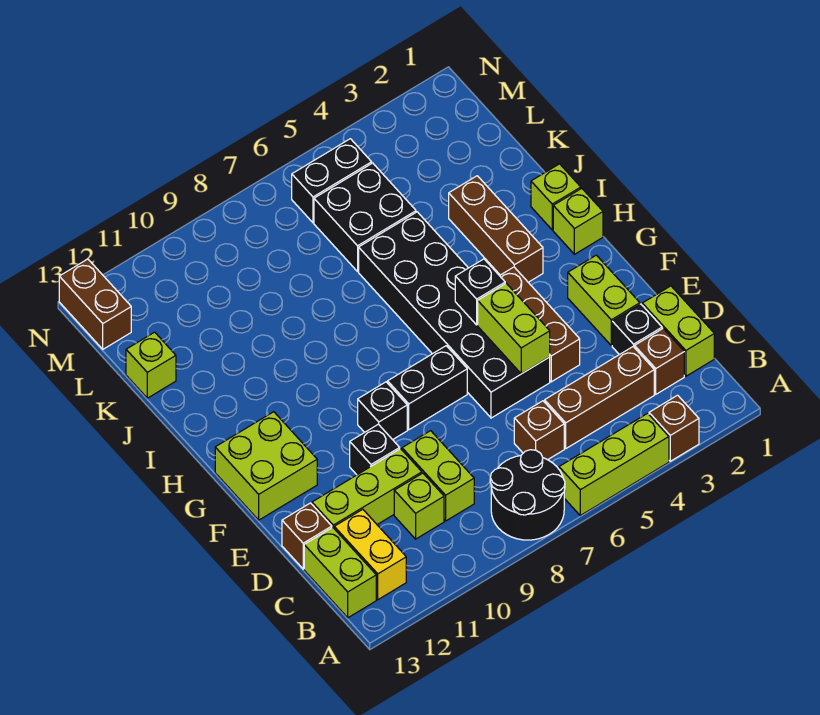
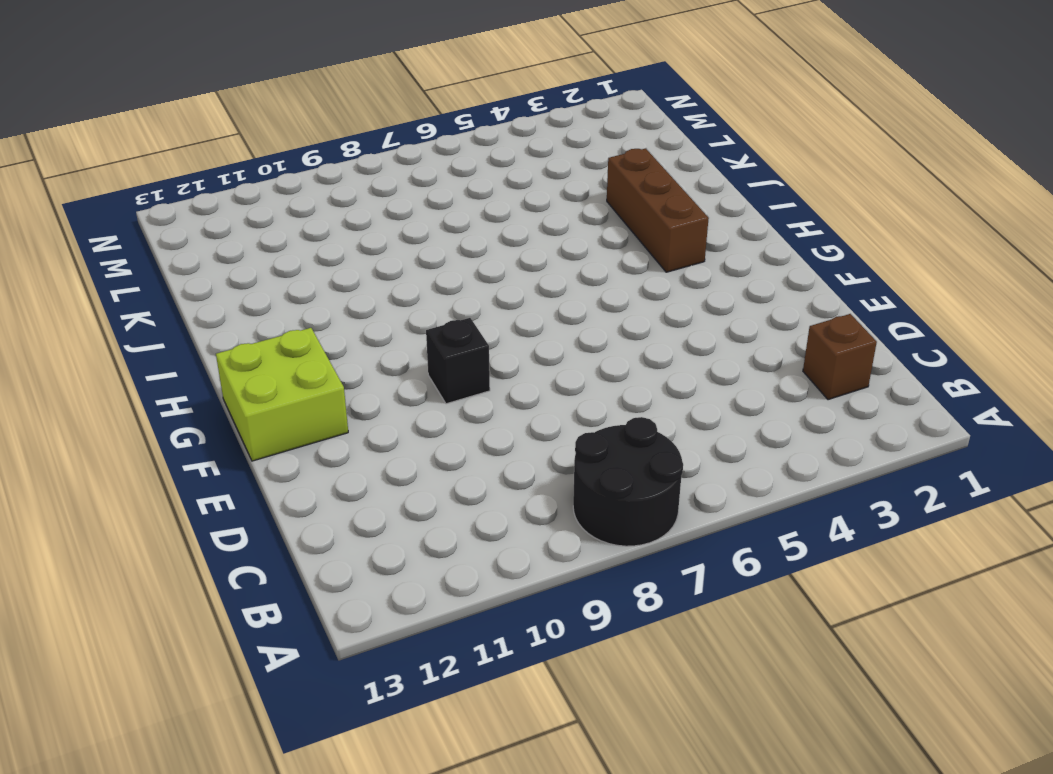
none -> brown brick A3 level 1
none -> lime brick A4:A6 level 1
none -> yellow brick B12:C12 level 1
none -> lime brick B13:C13 level 1

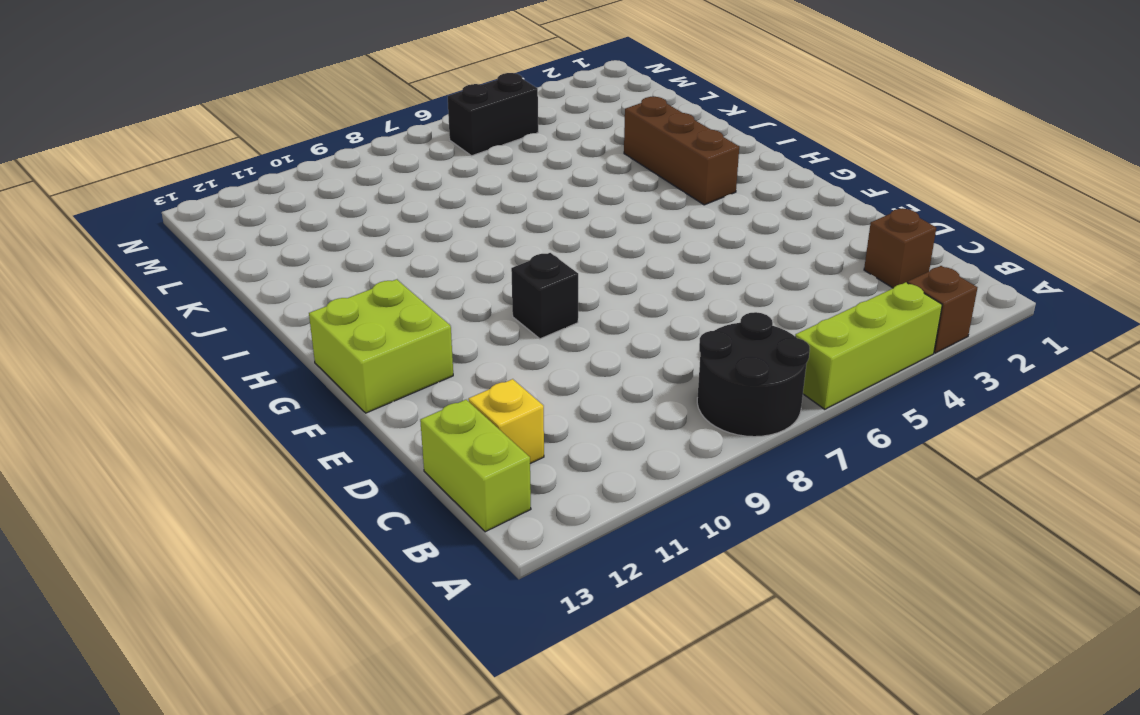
yellow brick C12 level 1 -> yellow brick B12:C12 level 1
none -> lime brick C1:D1 level 1
none -> brown brick C3:C5 level 1
none -> brown brick C6 level 1
none -> lime brick C9:D9 level 1

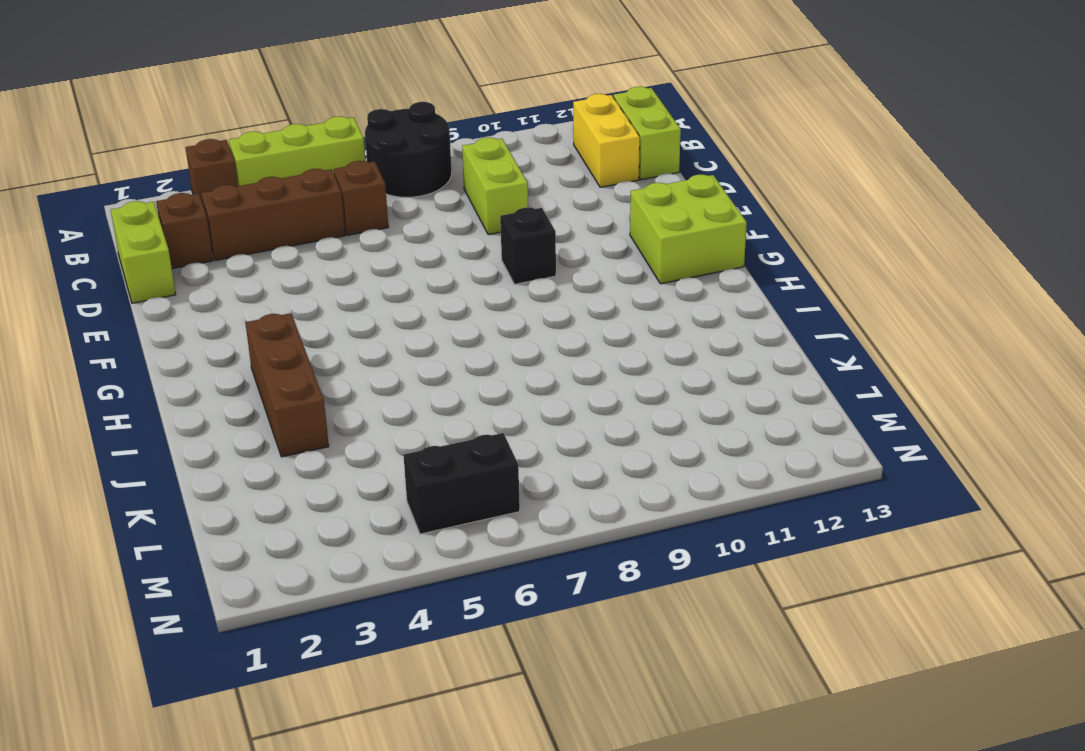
none -> lime brick C10 level 1
none -> black brick D2 level 1
none -> lime brick D10:D12 level 1
none -> brown brick D13 level 1

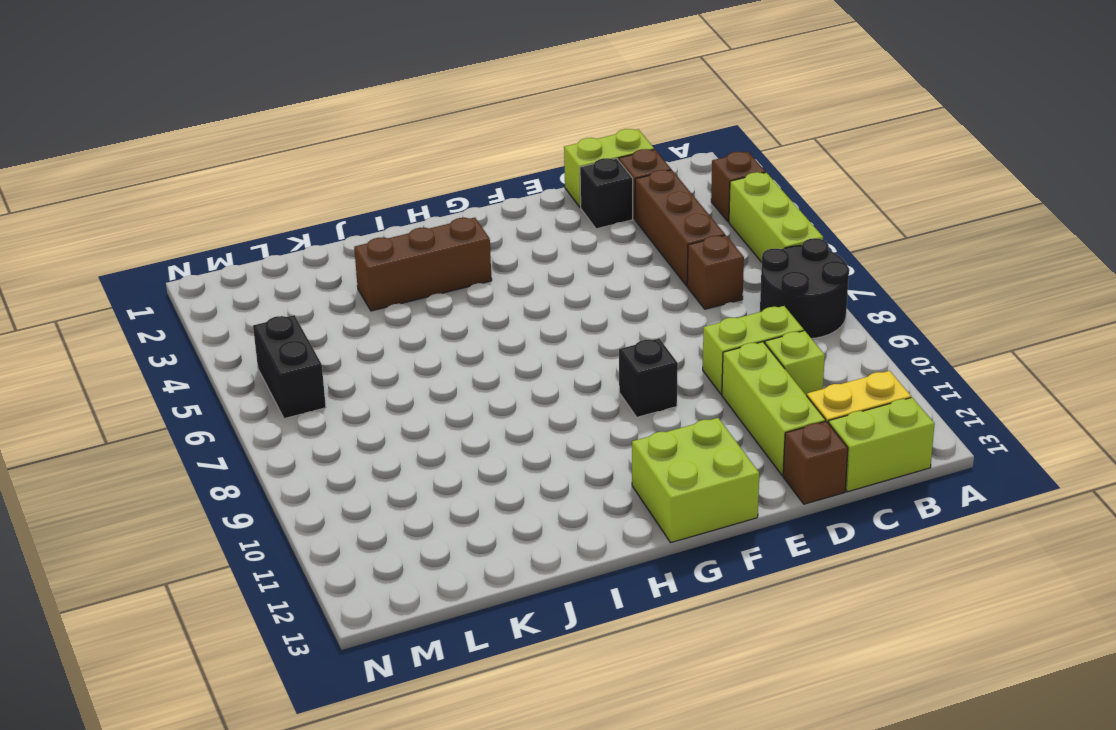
none -> lime brick E2:F2 level 1
none -> brown brick E4:G4 level 1
none -> black brick E5:J6 level 1
none -> black brick E10 level 1

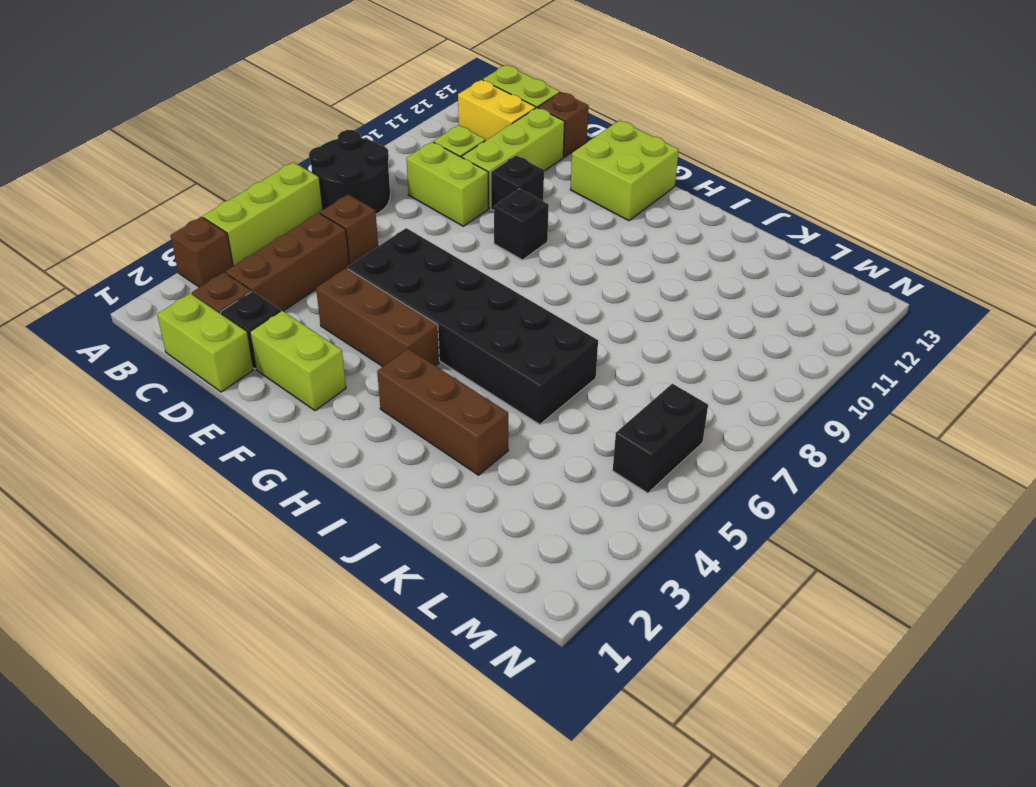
none -> black brick F7:F8 level 1
none -> lime brick H1 level 1
none -> lime brick I1 level 1
none -> black brick K5:L6 level 1

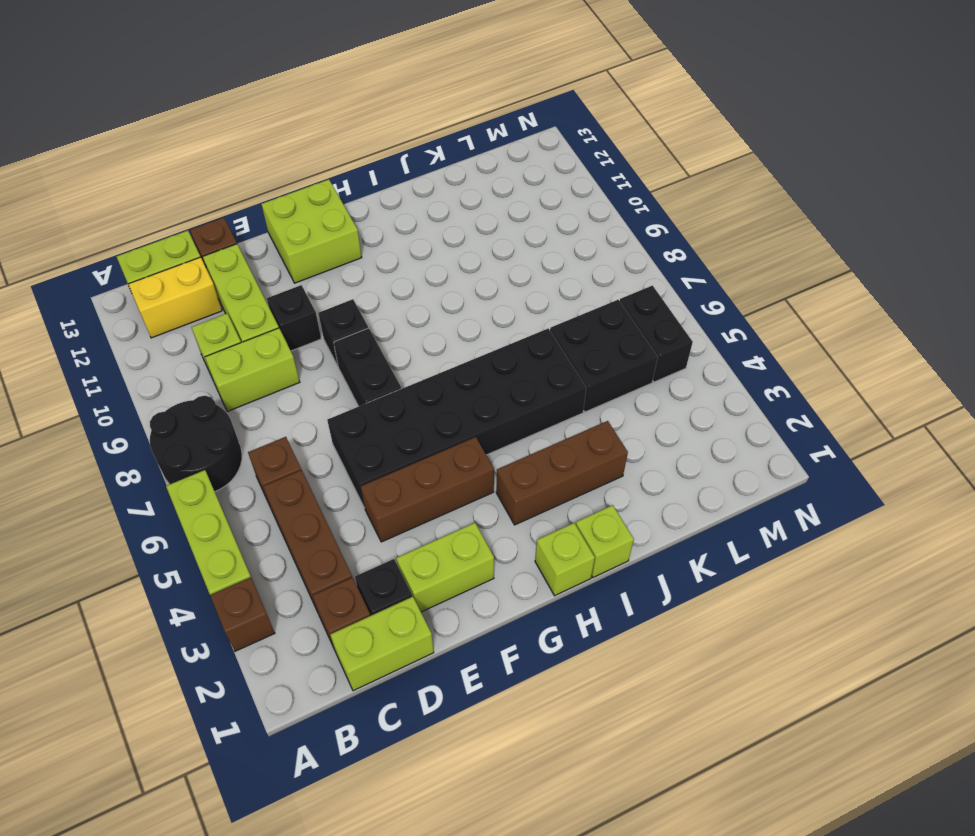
none -> lime brick K13 level 1
none -> brown brick M13:N13 level 1
none -> lime brick E5:F5 level 2
none -> black brick G5 level 2

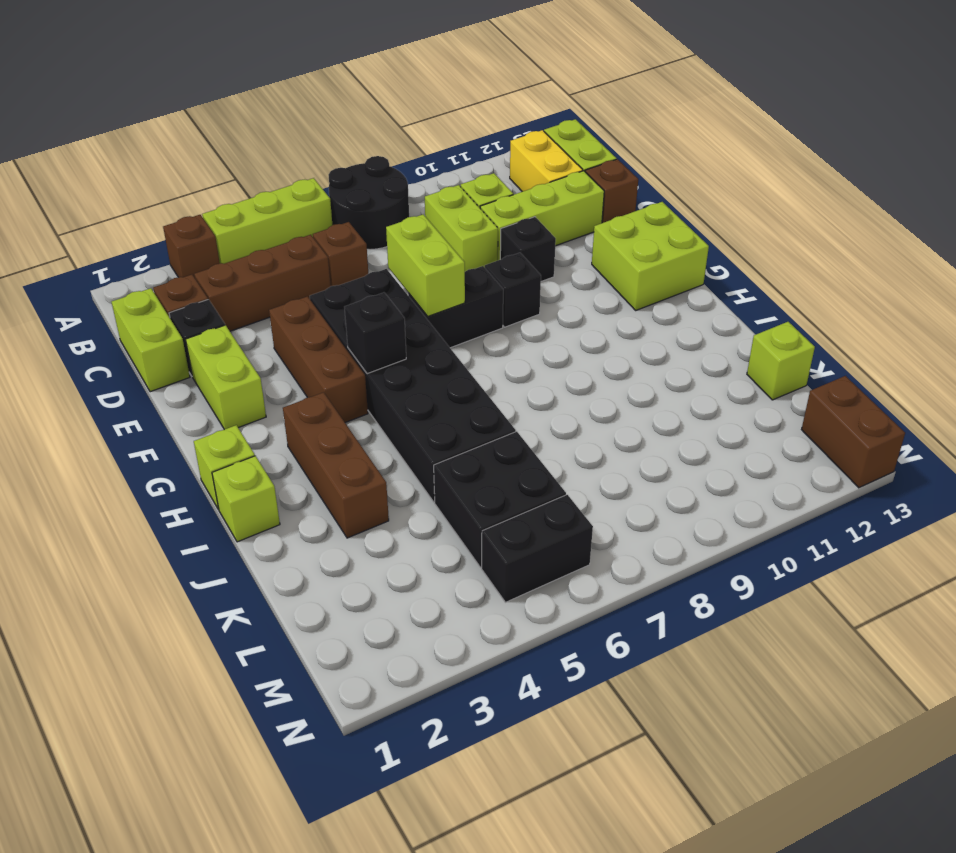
lime brick E7:F7 level 2 -> lime brick E5:F5 level 2

